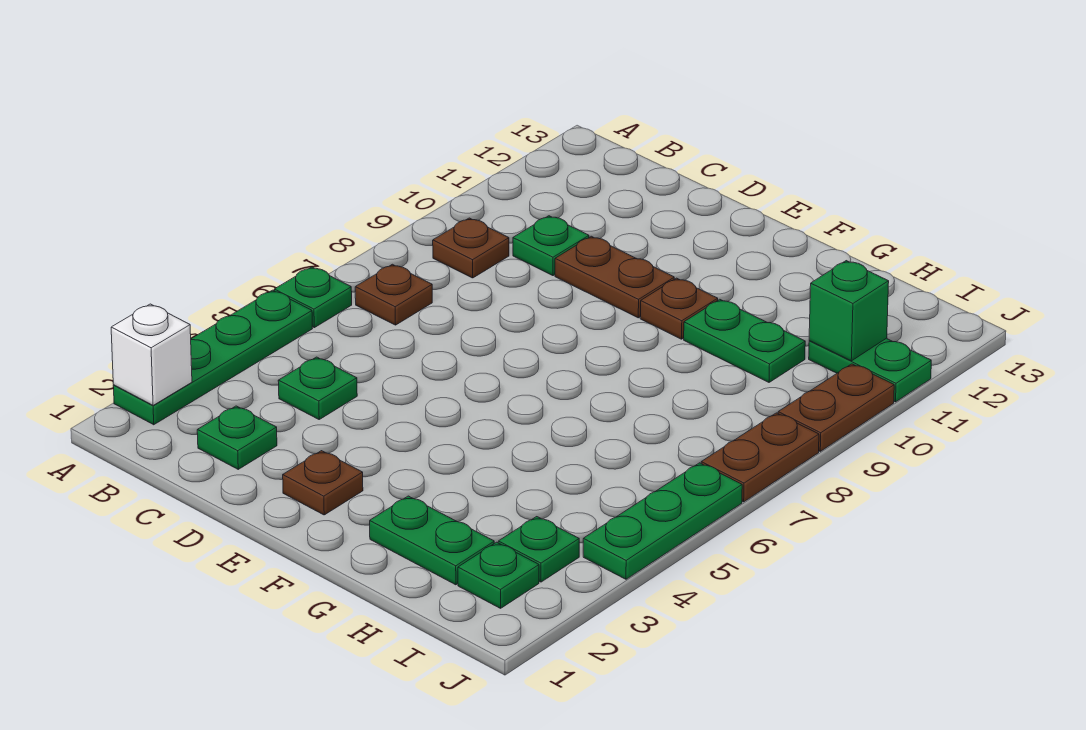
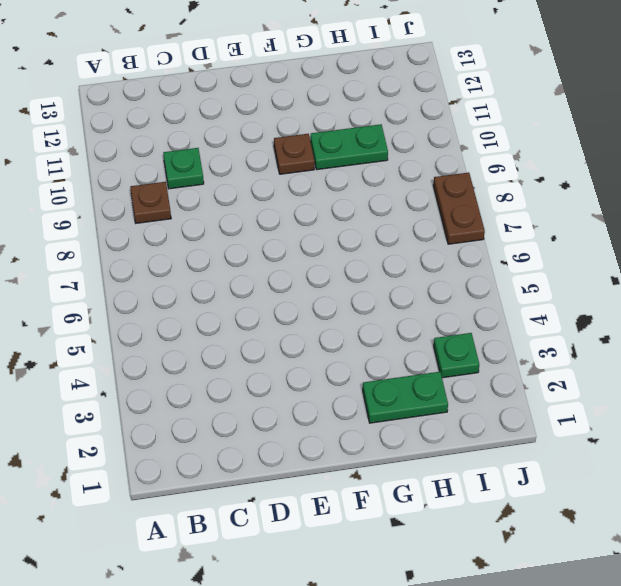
none -> green plate A2:A5 level 1
none -> green plate A6 level 1
none -> brown plate B7 level 1

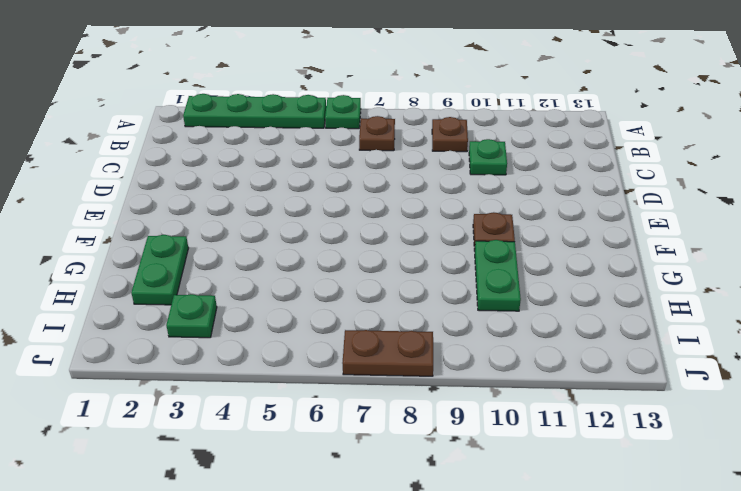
none -> green plate C2 level 1
none -> green plate C4 level 1
none -> brown plate D10:E10 level 1

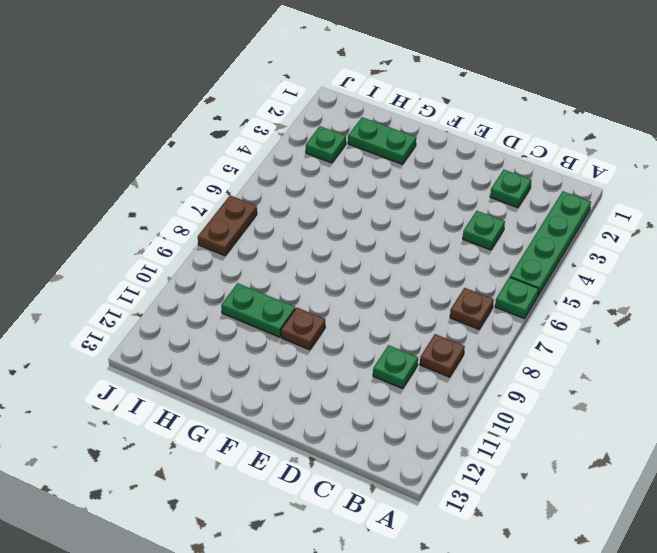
none -> brown plate D10:E10 level 1
none -> brown plate E2 level 1
none -> green plate I2 level 1

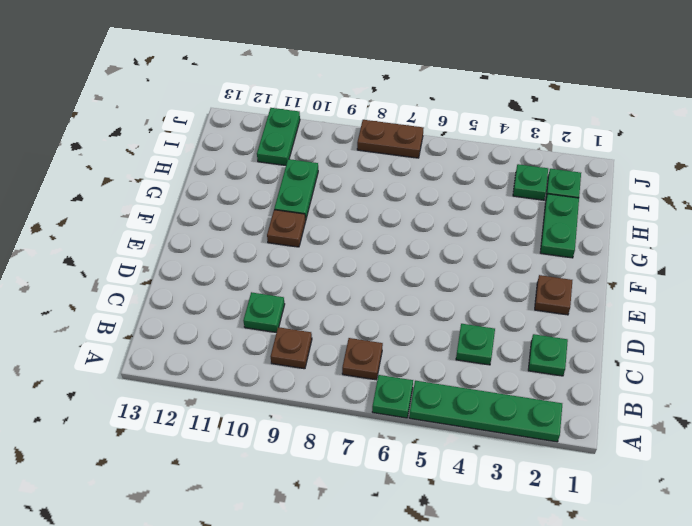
none -> brown plate D10:E10 level 1
none -> green plate J4:J6 level 1
none -> brown plate J9:J10 level 1

